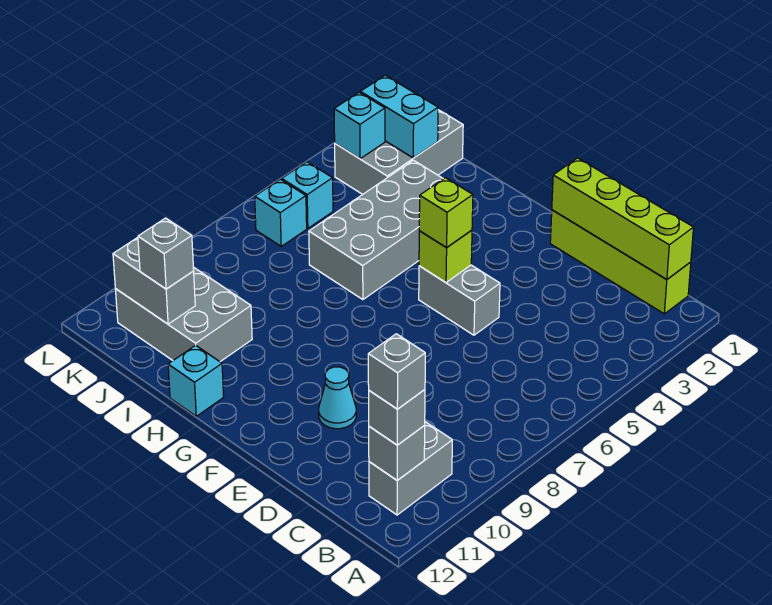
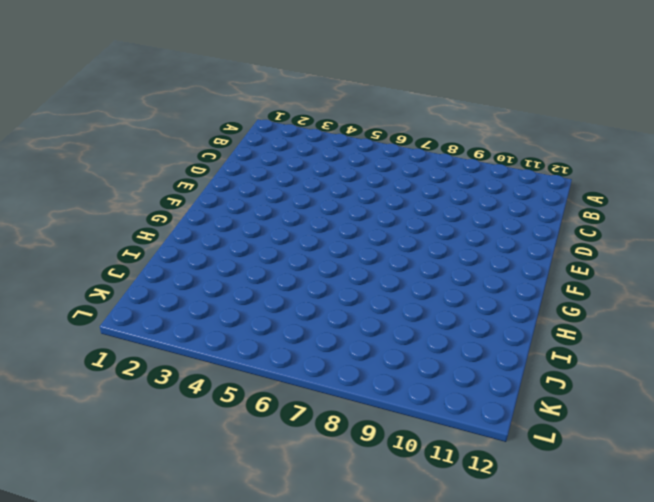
none -> lime brick B1:E1 level 1
none -> grey brick B10:B11 level 1
none -> grey brick E5:F5 level 1

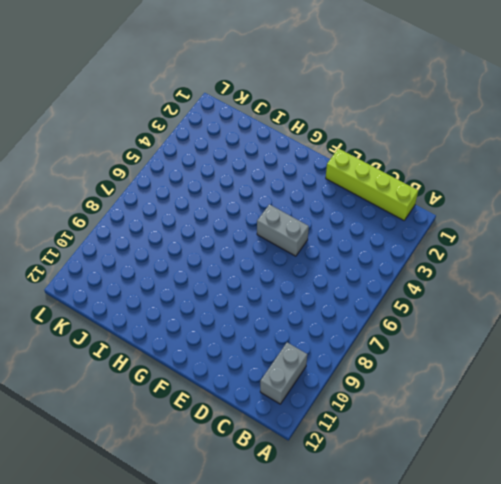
none -> cyan cone E10 level 1
none -> grey brick H3:I6 level 1
none -> cyan brick H12 level 1

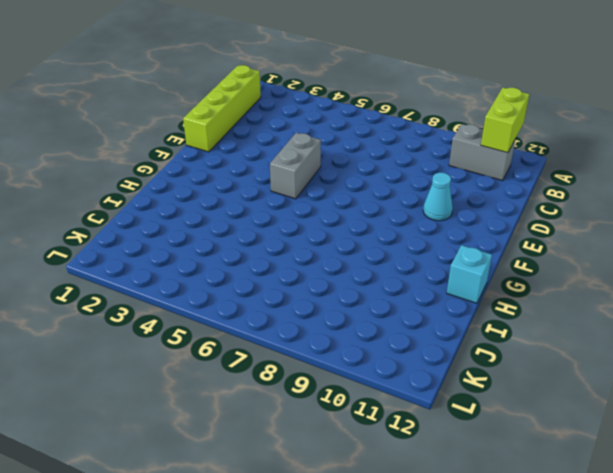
lime brick A11:B11 level 2 -> grey brick B11 level 2
none -> grey brick H3:I6 level 1
none -> grey brick I10:K11 level 1
none -> grey brick J1:K3 level 1

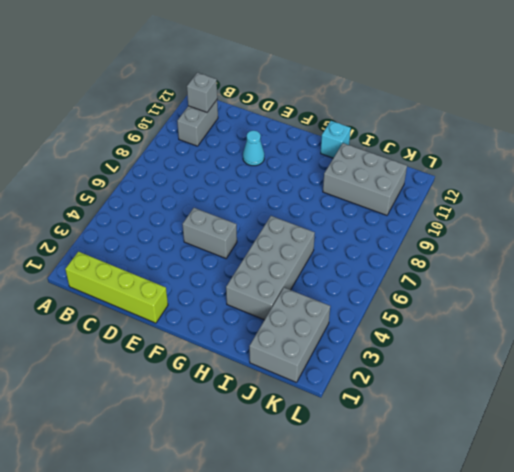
none -> cyan brick K5 level 1
none -> cyan brick K6 level 1
none -> lime brick B1:E1 level 2

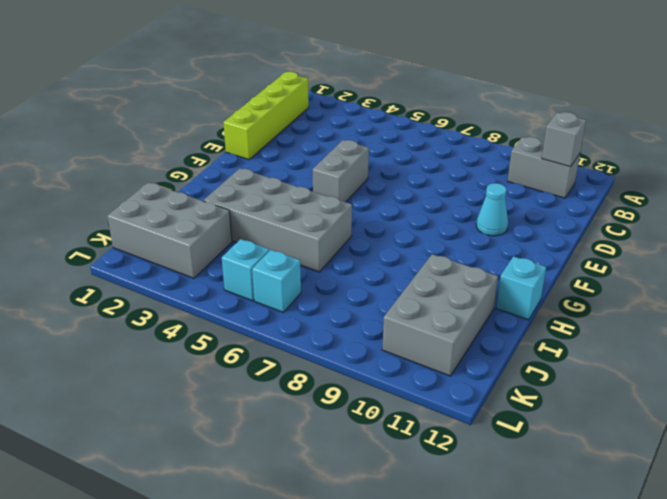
none -> lime brick B1:E1 level 2
none -> lime brick F5 level 2
none -> cyan brick J2:K2 level 2

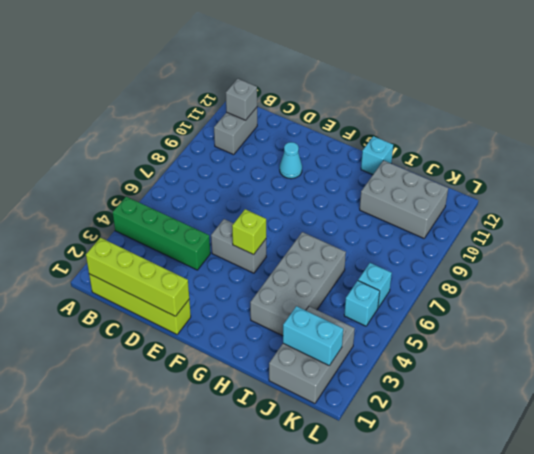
green brick A4:D4 level 1 -> none
none -> grey brick J11:K11 level 2
none -> cyan brick K3 level 2
none -> grey brick B11 level 3

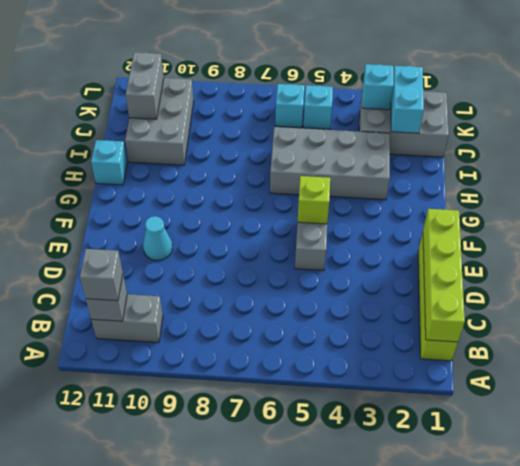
none -> lime brick F5 level 3
none -> grey brick J11 level 3
none -> grey brick B11 level 4

